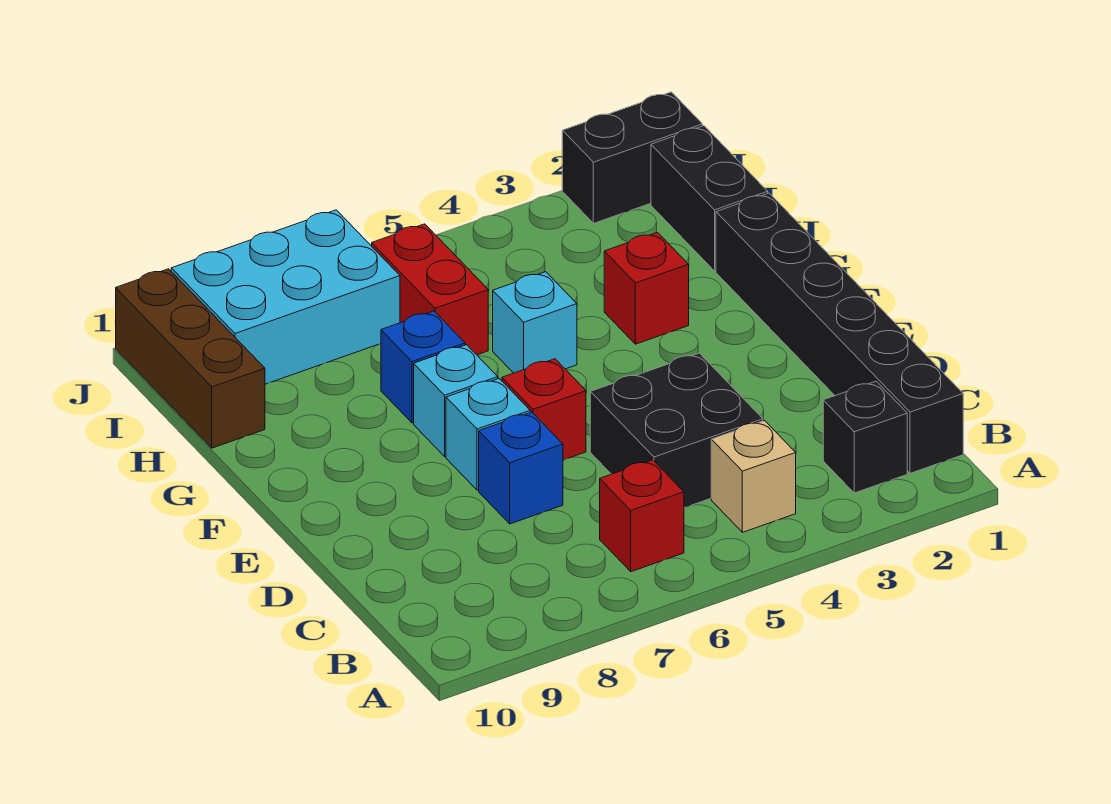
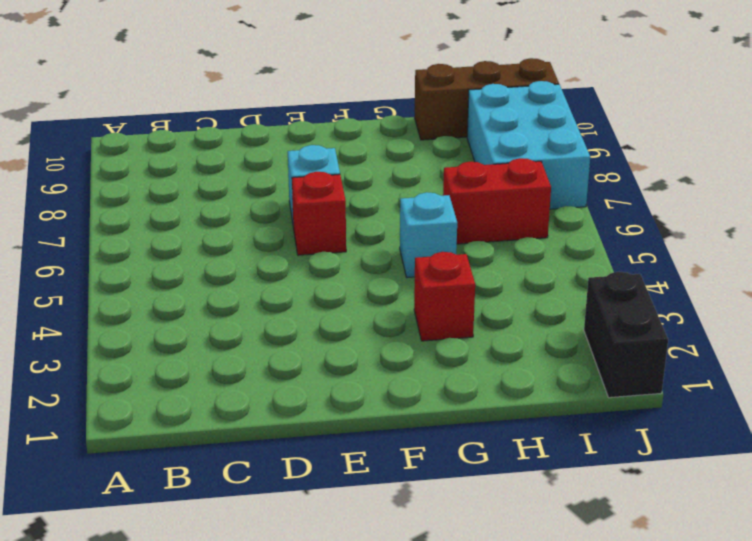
none -> black brick B1:G1 level 1
none -> black brick B2 level 1
none -> tan brick B4 level 1

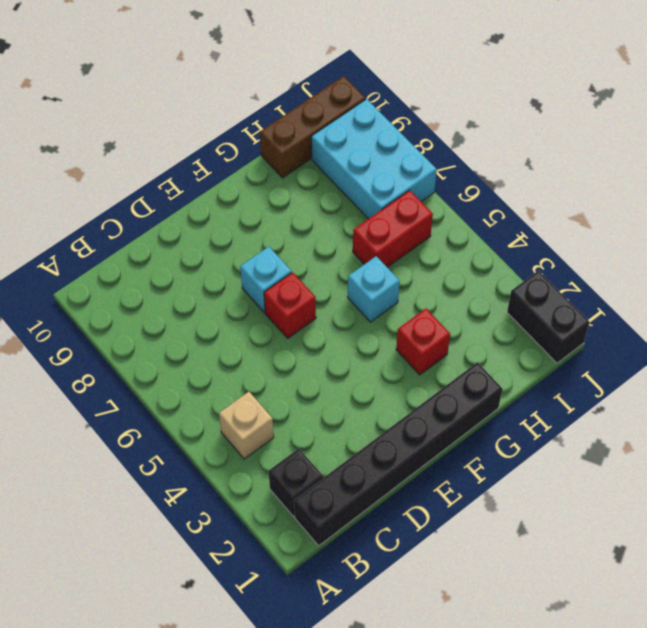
none -> red brick B6 level 1
none -> black brick C4:D5 level 1
none -> blue brick D7 level 1

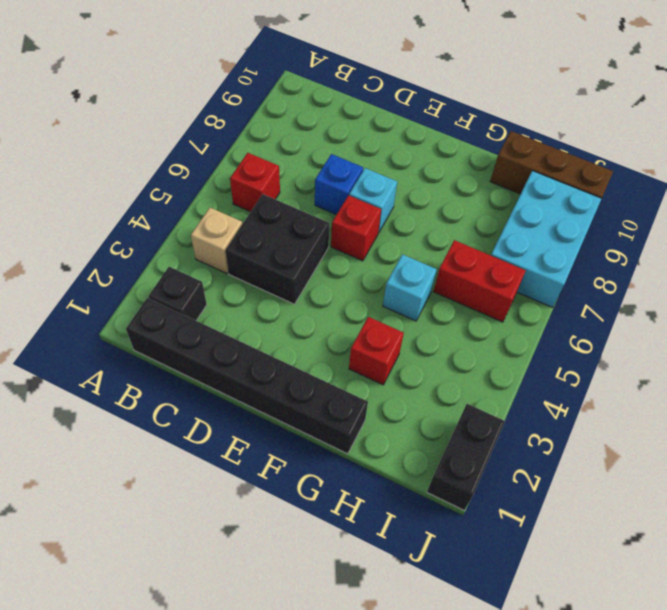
none -> cyan brick F7 level 1
none -> blue brick G7 level 1
none -> black brick H1:I1 level 1

